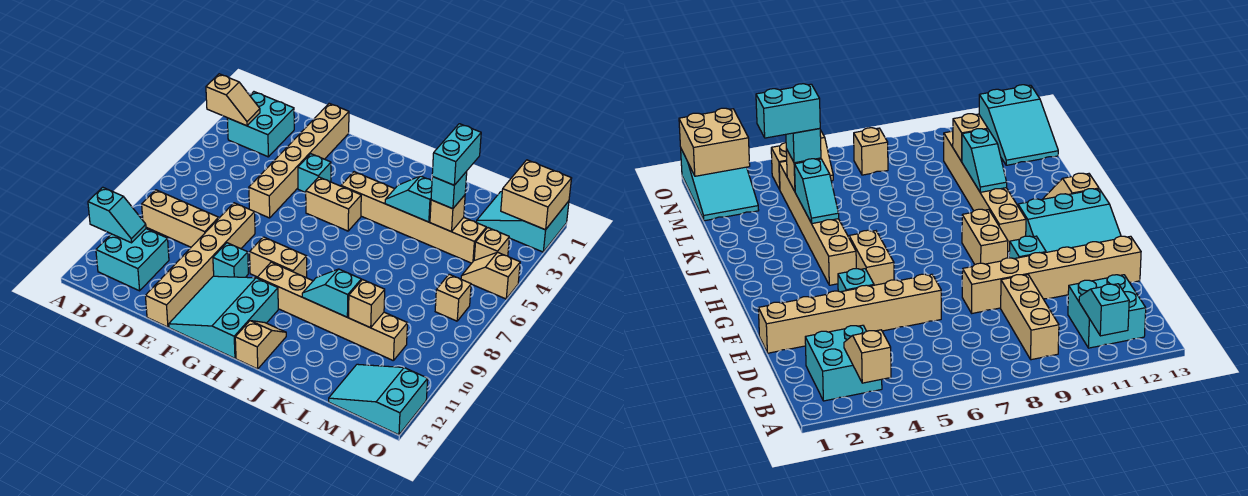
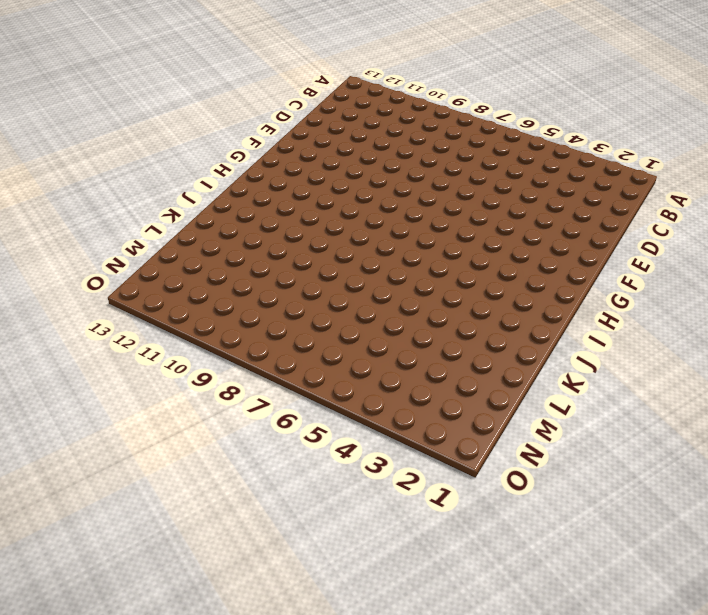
none -> cyan brick B2:C3 level 1
none -> tan brick B9:D9 level 1
none -> cyan brick B11:C12 level 1

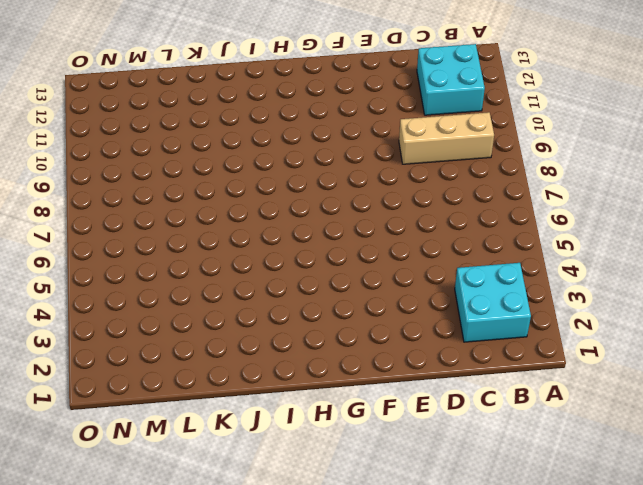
none -> tan brick E1:E6 level 1
none -> tan brick E8:E13 level 1
none -> cyan brick F4 level 1

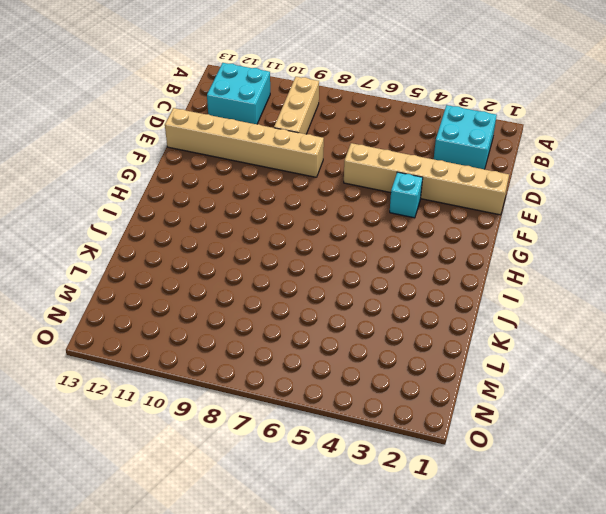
none -> cyan brick F10 level 1
none -> cyan slope F11:H13 level 1 top H
none -> tan brick G5:H5 level 1

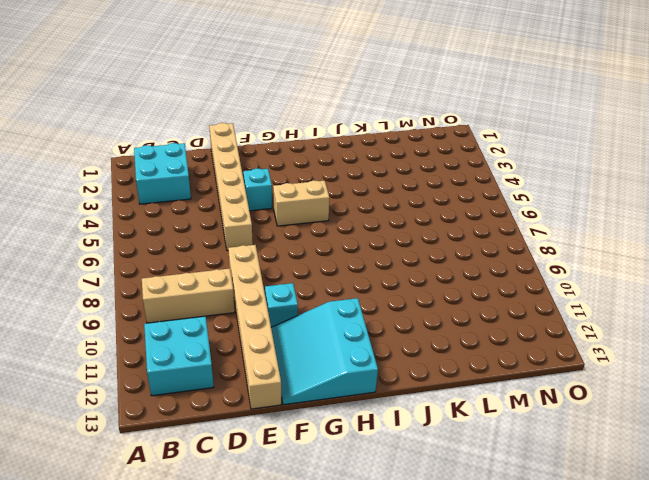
none -> tan brick G9:H9 level 1
none -> tan brick H4:M4 level 1
none -> tan brick H10:M10 level 1

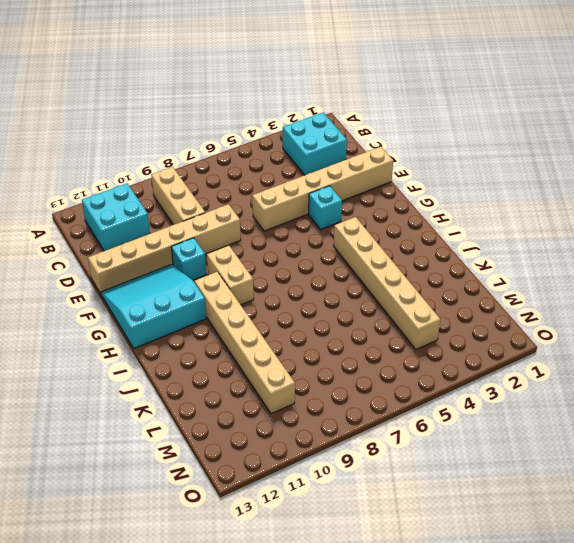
none -> tan brick G5:H5 level 1
none -> tan slope I12:I13 level 1 top 13
none -> cyan slope M1:O2 level 1 top O

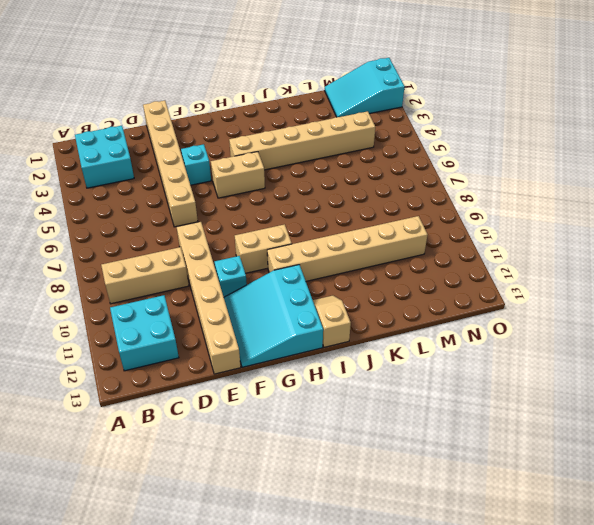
none -> cyan slope M12:O13 level 1 top O
none -> tan brick N4 level 1
none -> tan slope N5:O5 level 1 top O

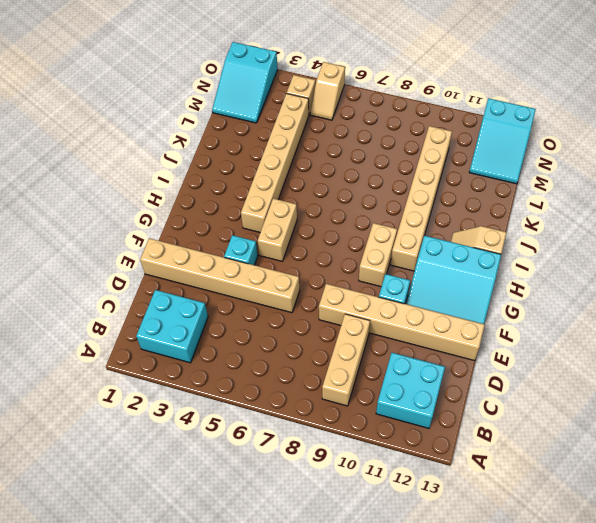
none -> tan brick N7 level 1
none -> tan slope A3:B3 level 2 top A
none -> cyan slope A11:B11 level 2 top A

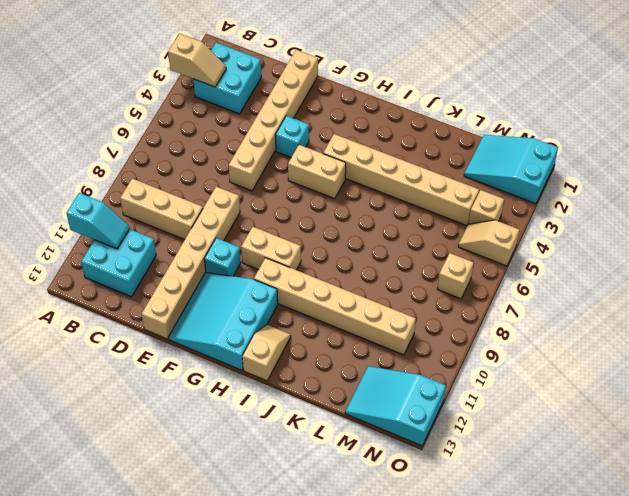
none -> cyan slope J4:K4 level 2 top K
none -> cyan slope J10:K10 level 2 top K
none -> tan brick L4 level 2

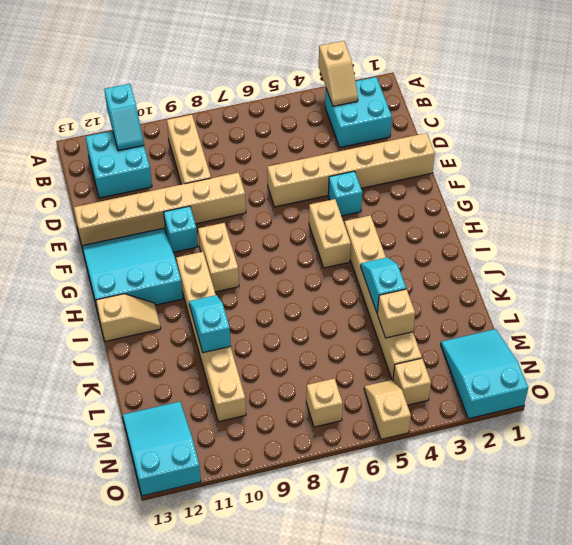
none -> tan brick L10 level 2
none -> tan brick N1:O2 level 2
none -> cyan brick L4 level 3

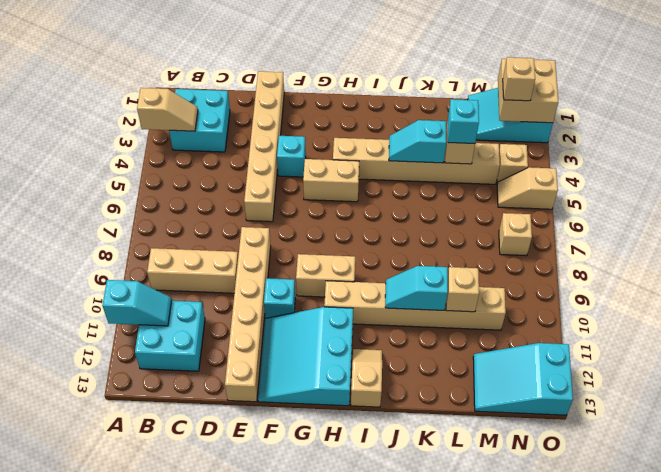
tan brick N2 level 3 -> none
none -> cyan brick L3:L4 level 4

